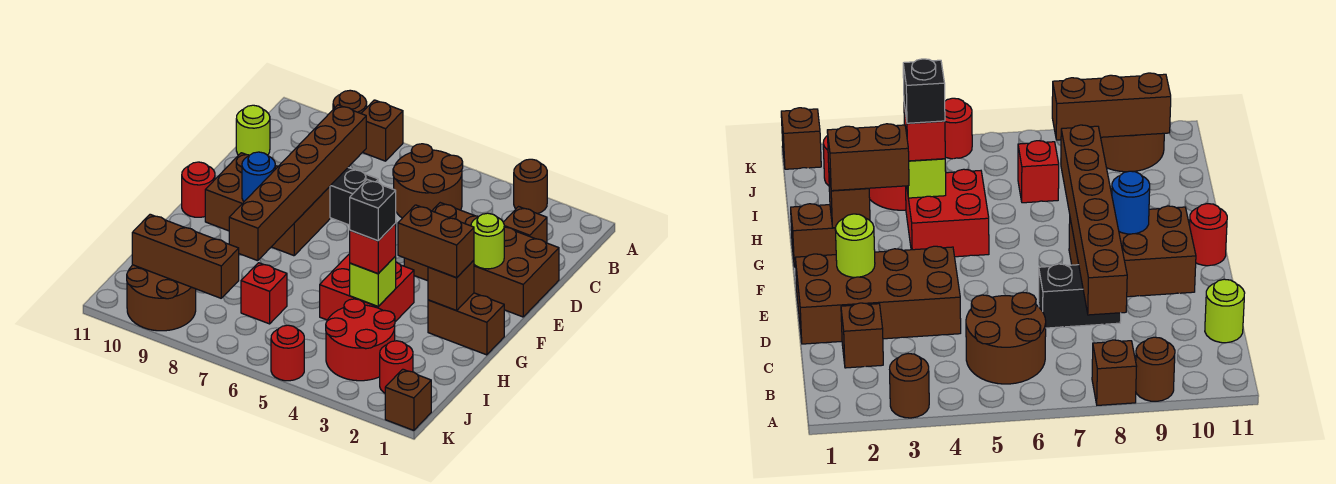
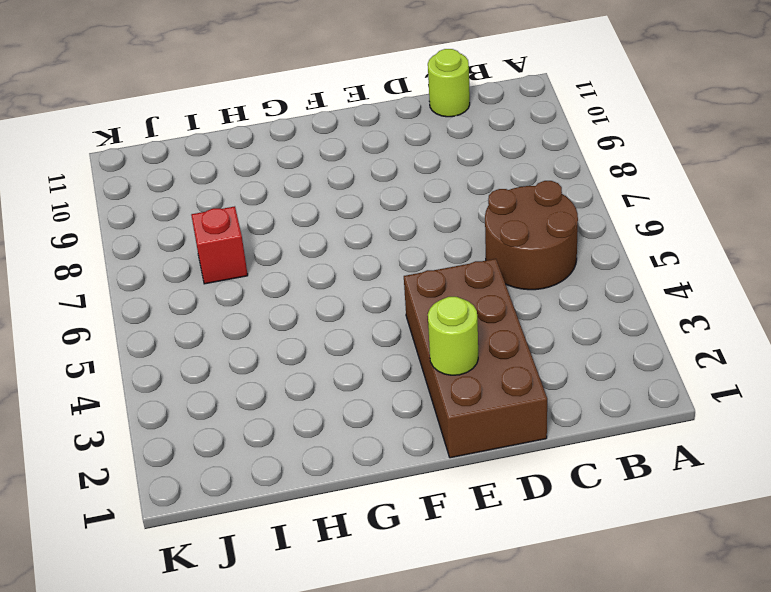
none -> brown round brick A3 level 1
none -> brown brick A8 level 1
none -> brown round brick A9 level 1

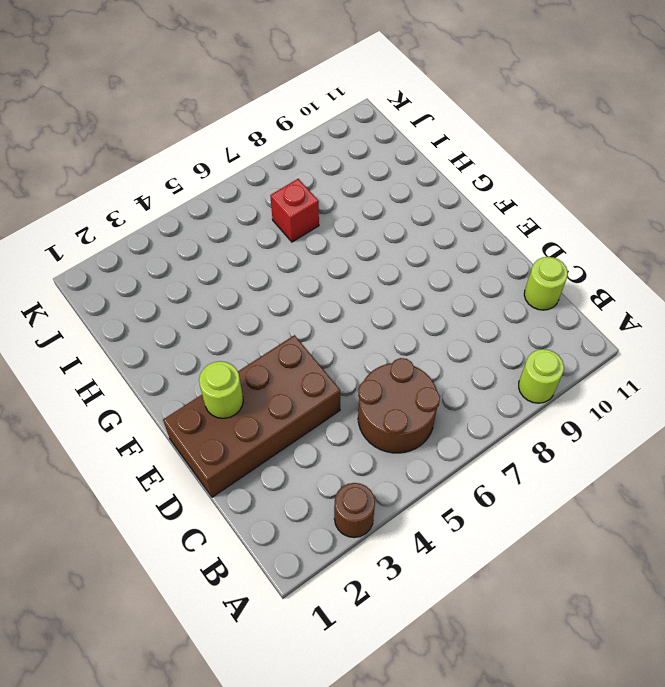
lime round brick A9 level 1 -> brown round brick A9 level 1
none -> brown brick A8 level 1
none -> brown brick C2 level 1
none -> black brick D7:D8 level 1

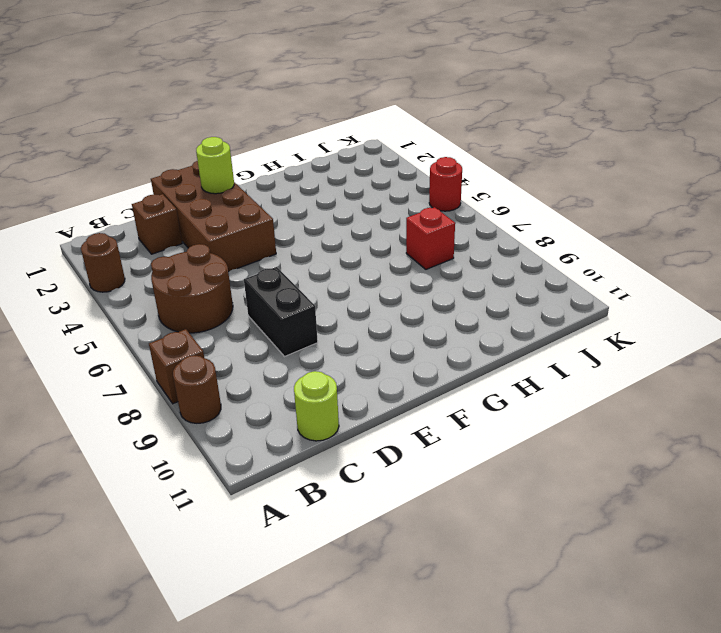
none -> brown brick E8:F10 level 1
none -> red round brick F11 level 1
none -> brown brick G1:G2 level 1

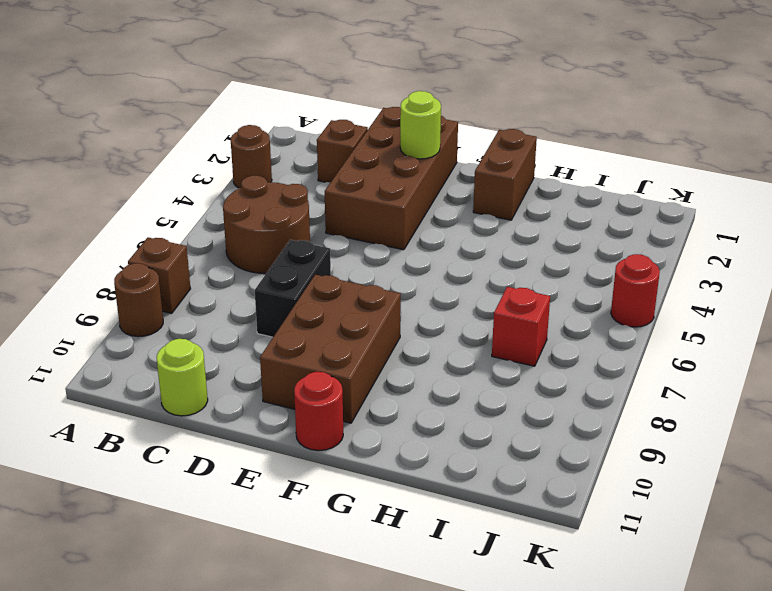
none -> red brick G4:H5 level 1
none -> red round brick I3:J4 level 1
none -> red round brick J2 level 1

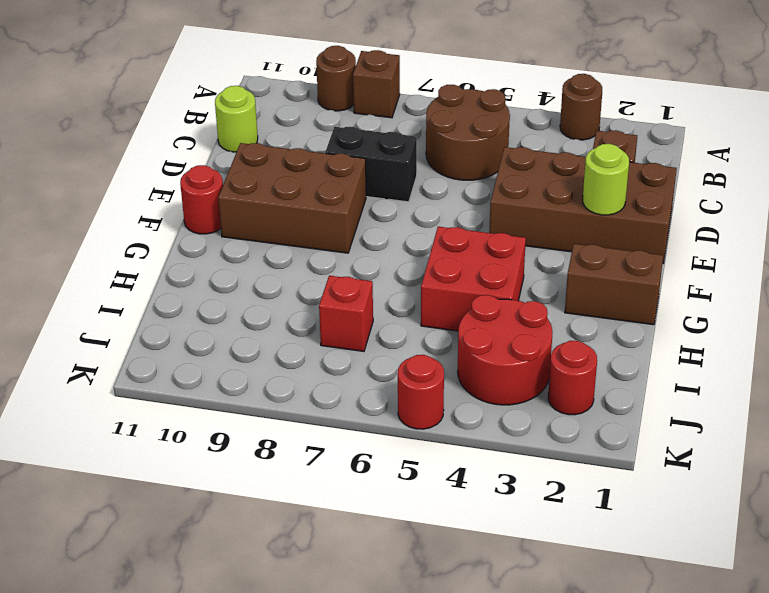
none -> brown round brick J9:K10 level 1
none -> brown brick K1 level 1
none -> brown brick C8:H8 level 2

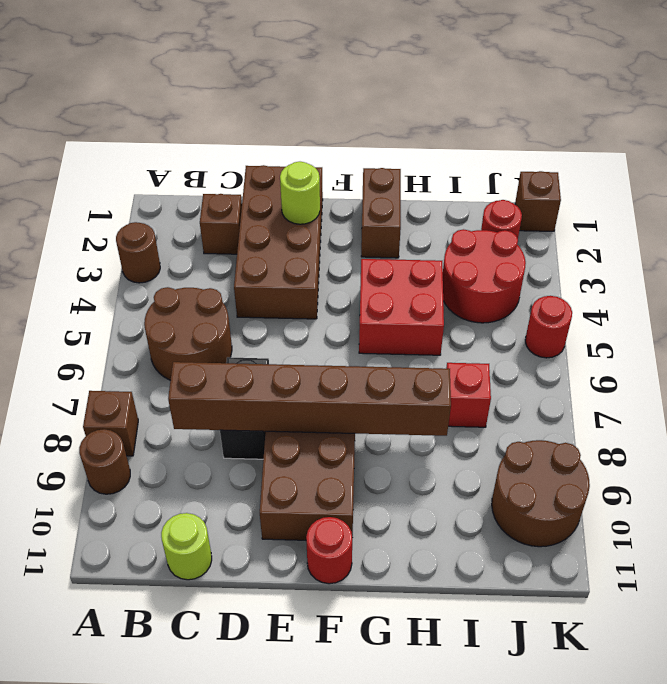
none -> blue round brick F9 level 2
none -> brown brick G2 level 2
none -> lime brick H4 level 2

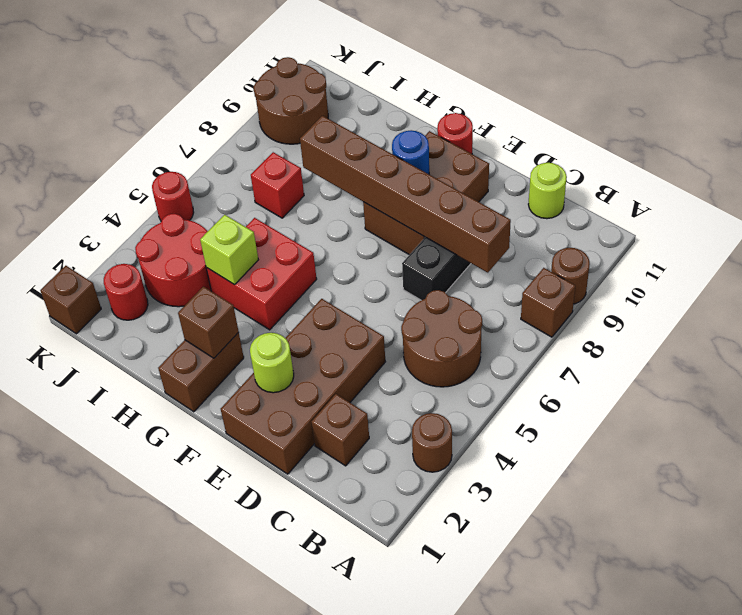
none -> brown brick J8:J10 level 2
none -> brown brick G2:G3 level 3
none -> red brick H4 level 3

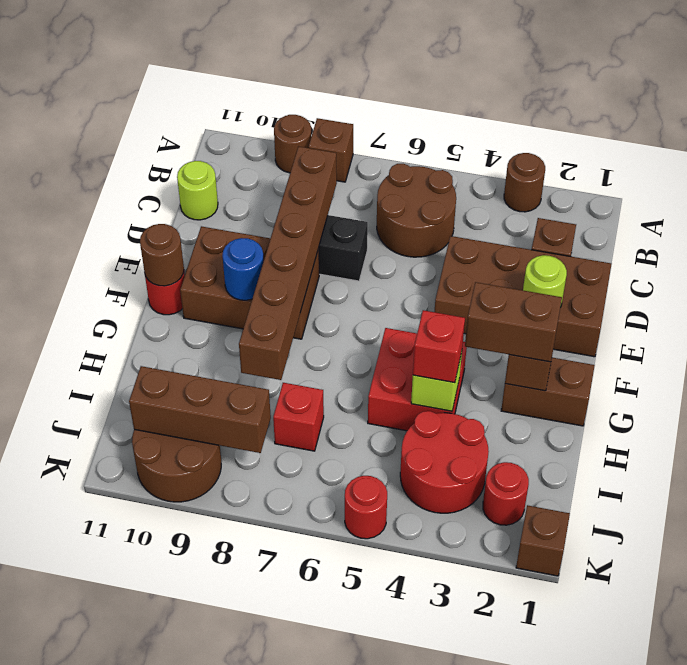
brown round brick F11 level 2 -> none
none -> black brick H4 level 4

